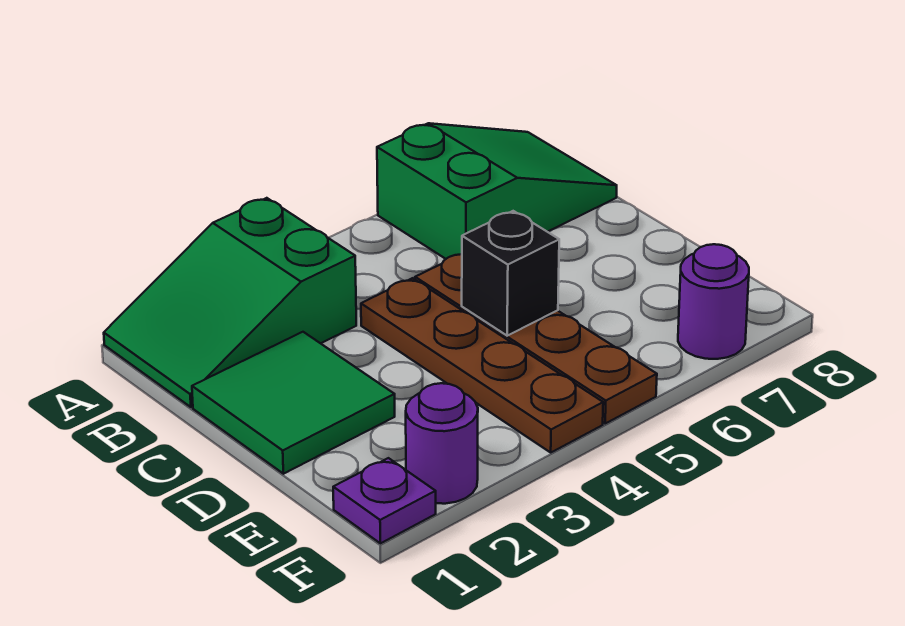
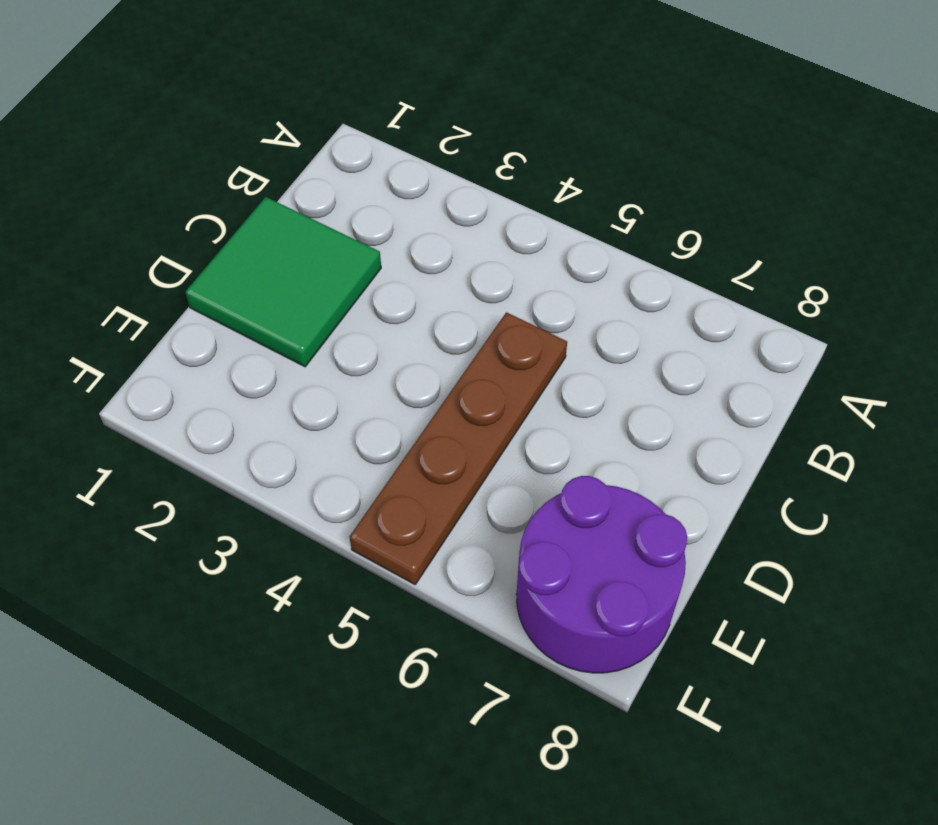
purple round brick E7:F8 level 1 -> purple round brick F7 level 1
none -> green slope A1:B3 level 1 top 3
none -> green slope A6:B8 level 1 top 6

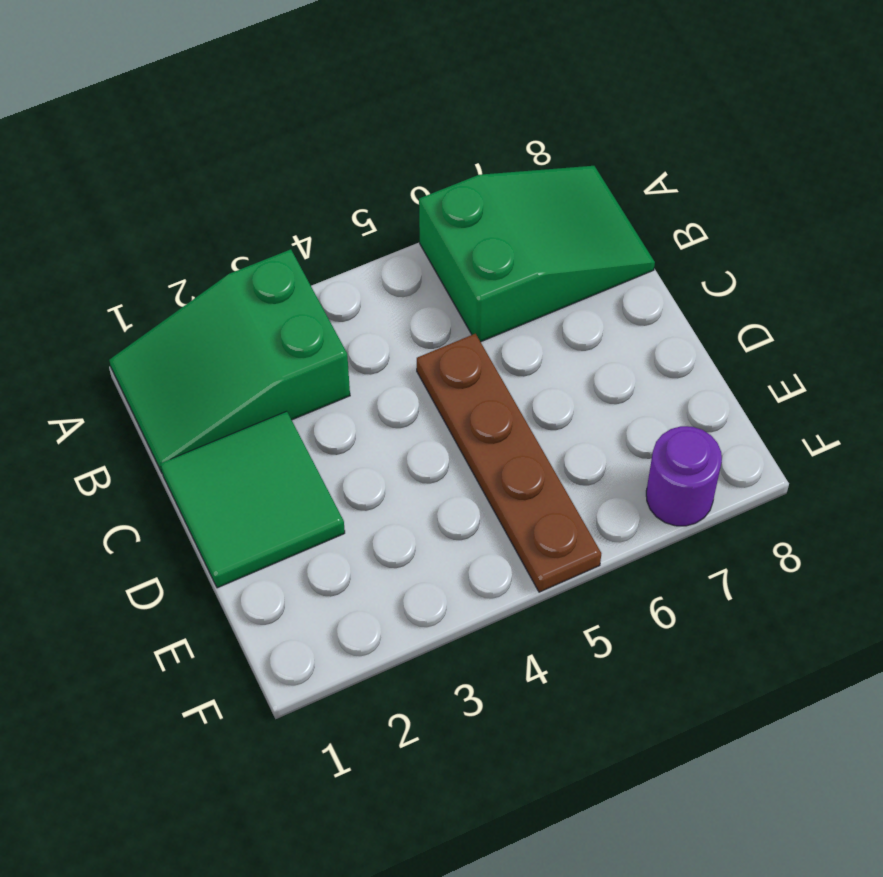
none -> brown plate C4:F4 level 1
none -> purple plate F1 level 1

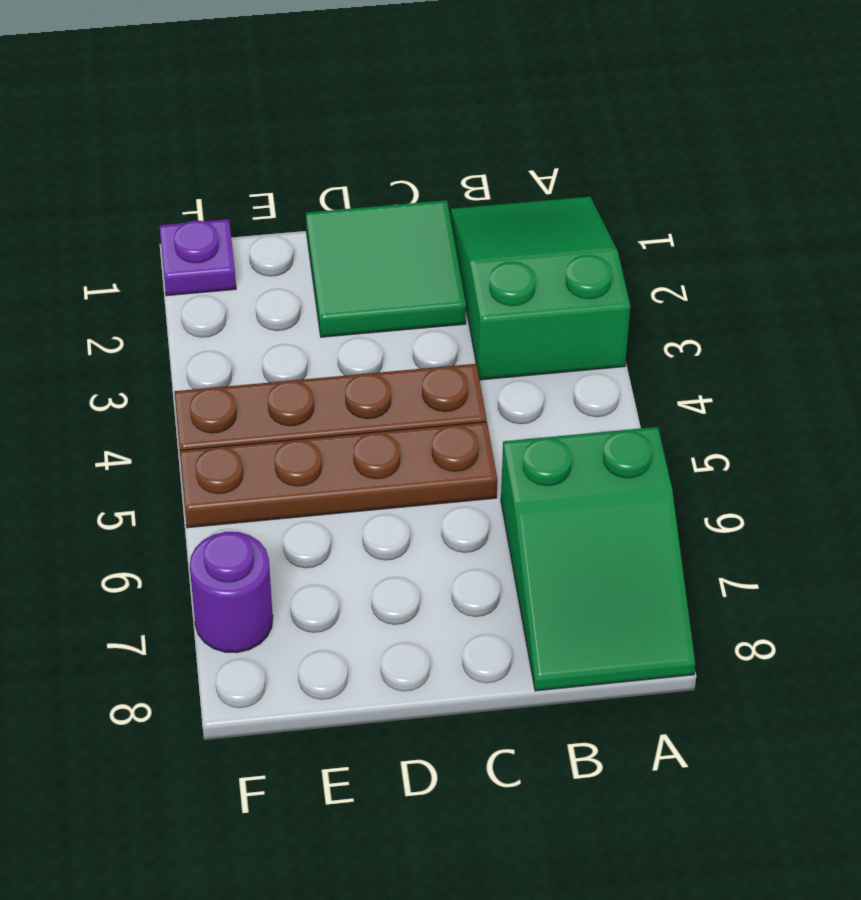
none -> purple round brick F2 level 1
none -> black brick D5 level 2

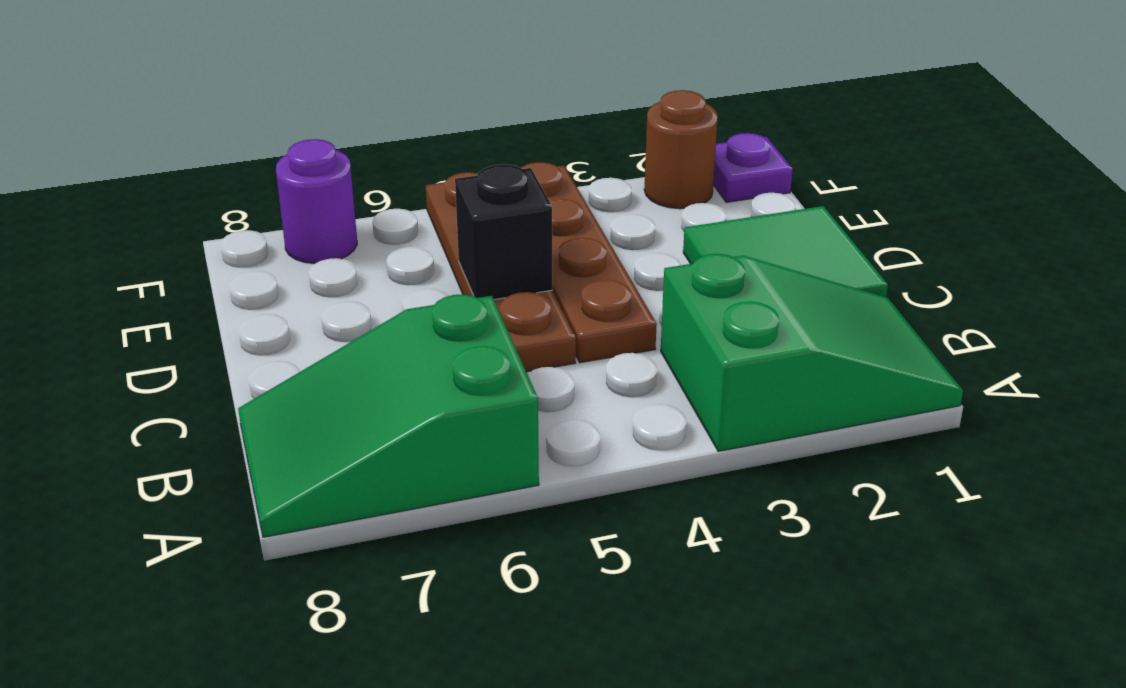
brown round brick F2 level 1 -> purple round brick F2 level 1

